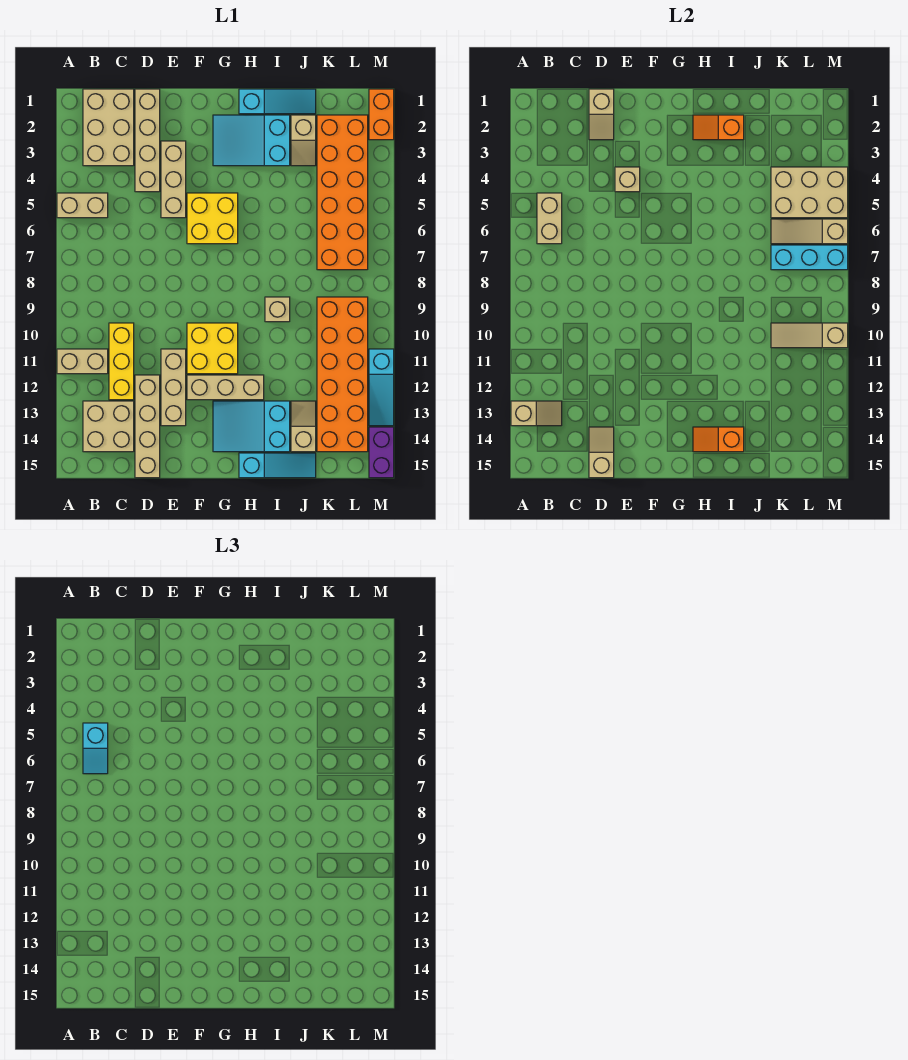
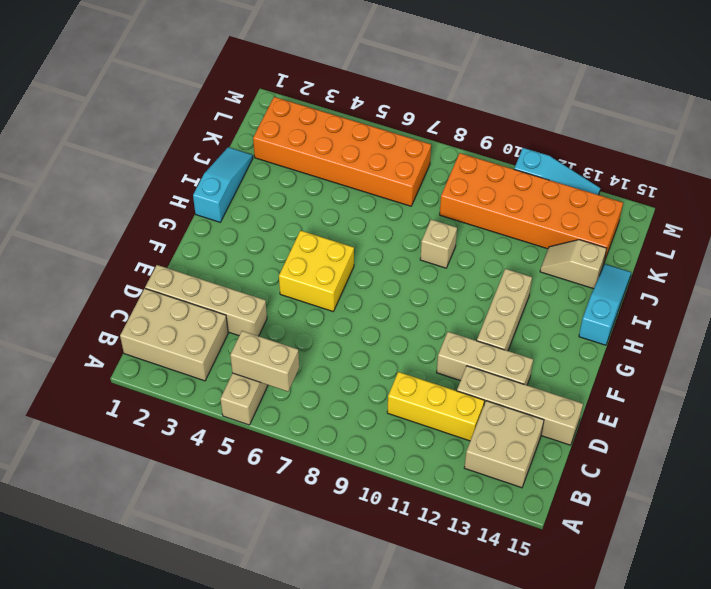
none -> tan brick A11:B11 level 1
none -> tan brick E3:E5 level 1
none -> yellow brick F10:G11 level 1
none -> cyan slope G2:I3 level 1 top I

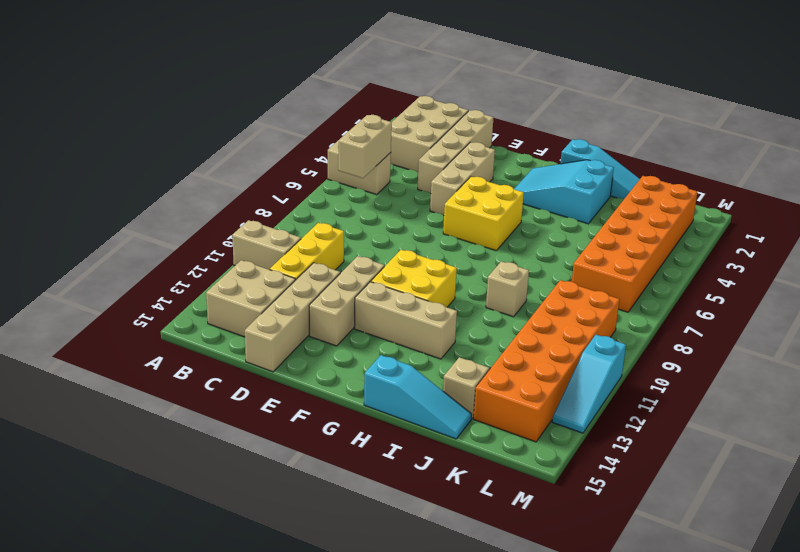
none -> cyan slope G13:I14 level 1 top I
none -> tan slope J2:J3 level 1 top 2
none -> orange brick M1:M2 level 1
none -> purple brick M14:M15 level 1

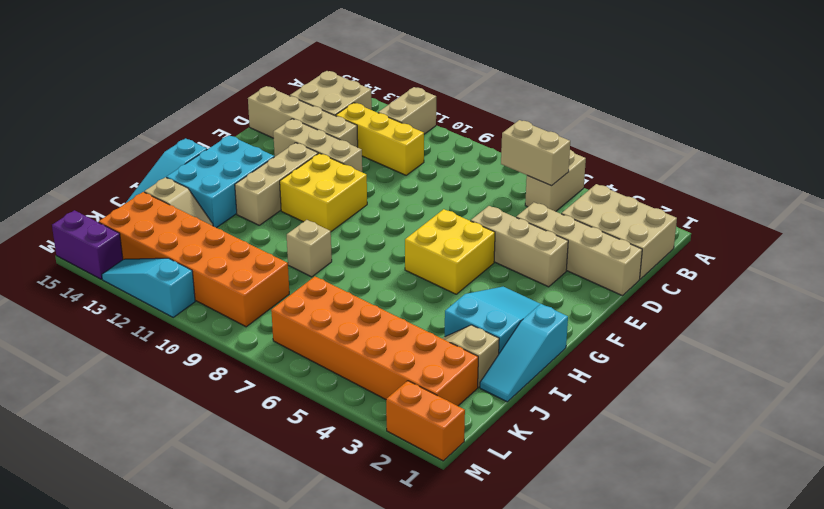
cyan brick G13:I14 level 1 -> cyan slope G13:I14 level 1 top I
none -> tan slope A13:B13 level 2 top A
none -> tan slope D1:D2 level 2 top 1
none -> tan slope D14:D15 level 2 top 15
none -> tan brick E4 level 2

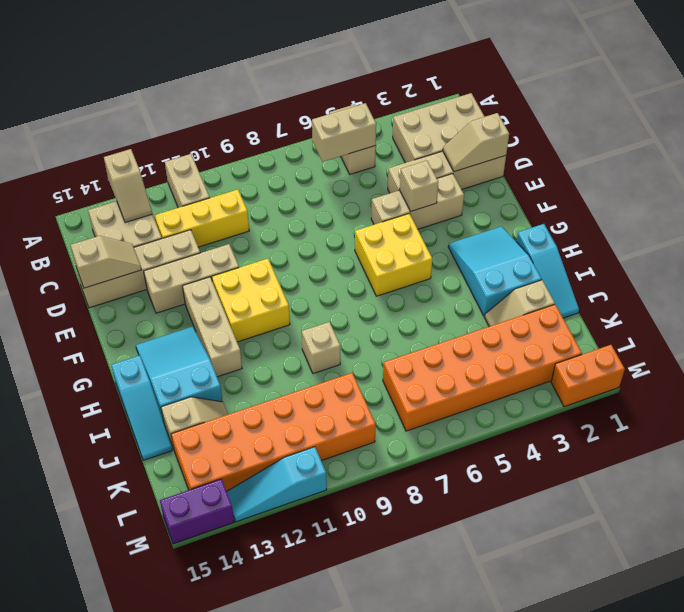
none -> orange slope H2:I2 level 2 top I
none -> orange slope H14:I14 level 2 top I
none -> tan brick K4:M5 level 2
none -> tan slope K6:M6 level 2 top M

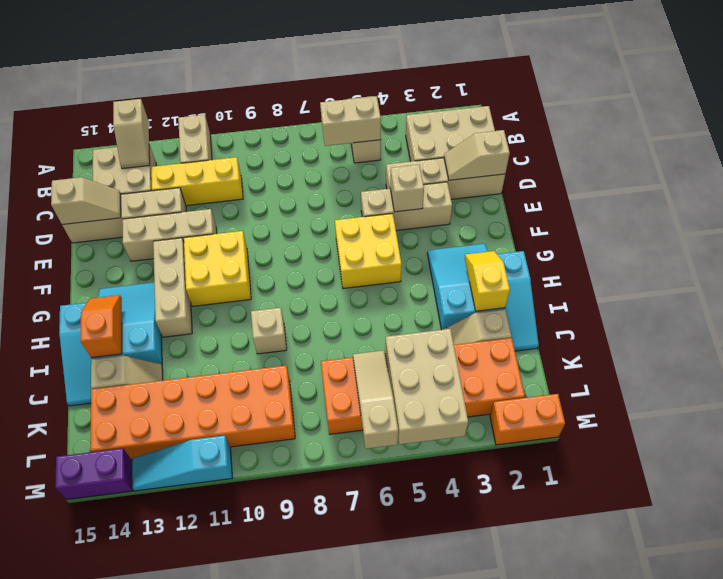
yellow slope H2:I2 level 2 top I -> orange slope H2:I2 level 2 top I
none -> cyan brick K7:M7 level 2
none -> tan slope K10:M10 level 2 top M
none -> cyan slope B5:B6 level 3 top 5

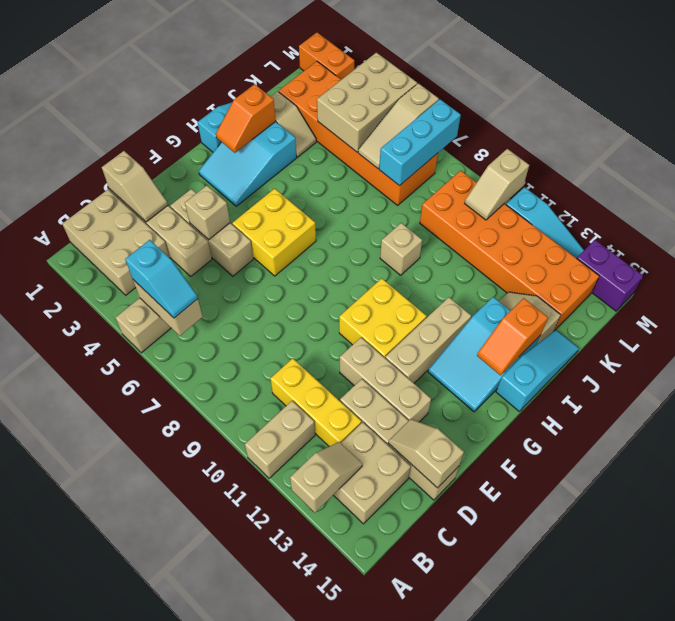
tan slope L10:M10 level 2 top M -> tan slope K10:M10 level 2 top M

